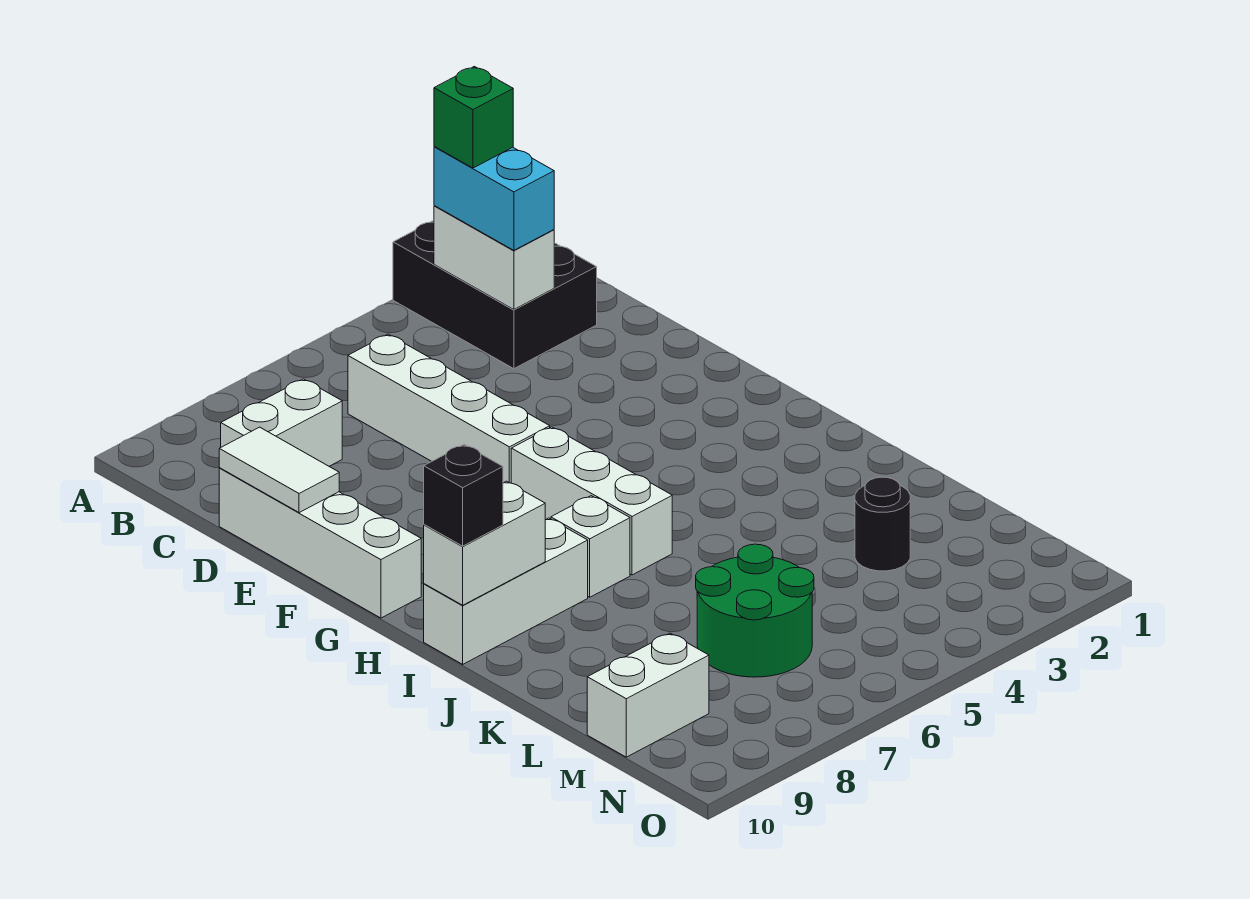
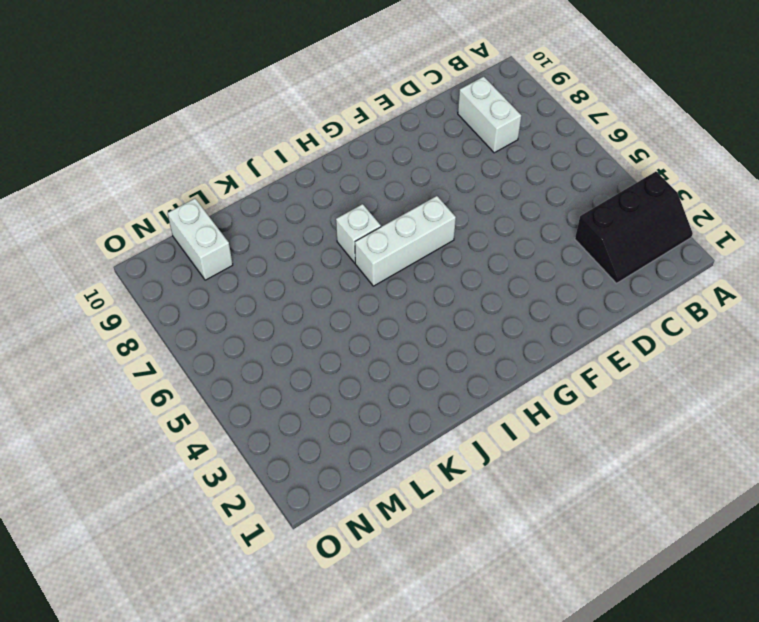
black slope A2:C3 level 1 top 3 -> black brick A2:C3 level 1
none -> white brick C6:F6 level 1
none -> white brick D10:G10 level 1
none -> white brick I8:I10 level 1

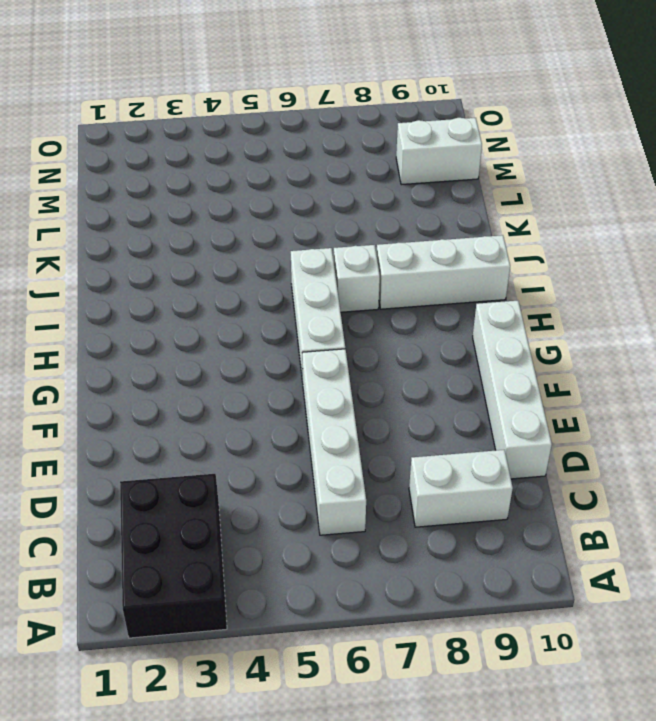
none -> black round brick L3 level 1
none -> green round brick L6:M7 level 1
none -> white brick B3:C3 level 2

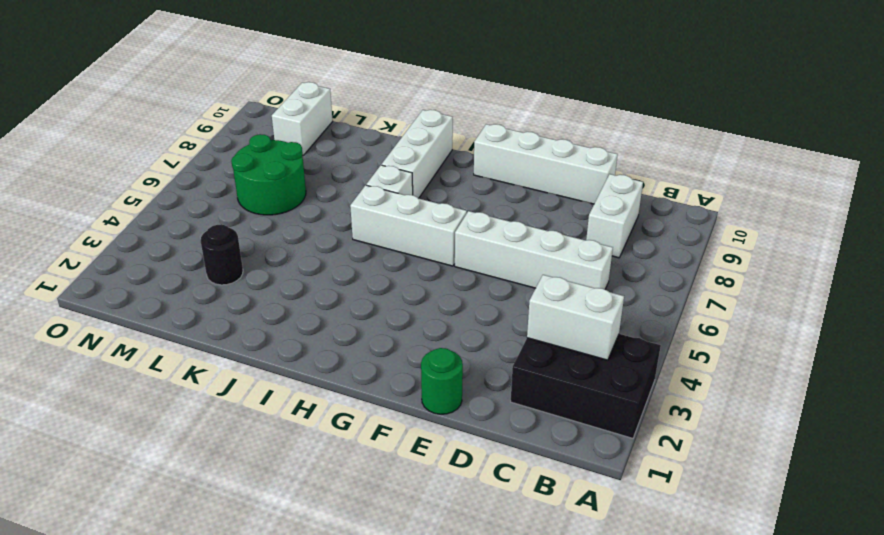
green round brick E1 level 1 -> none
none -> white tile D10:E10 level 2
none -> white brick I9:I10 level 2
none -> cyan brick B3:C3 level 3

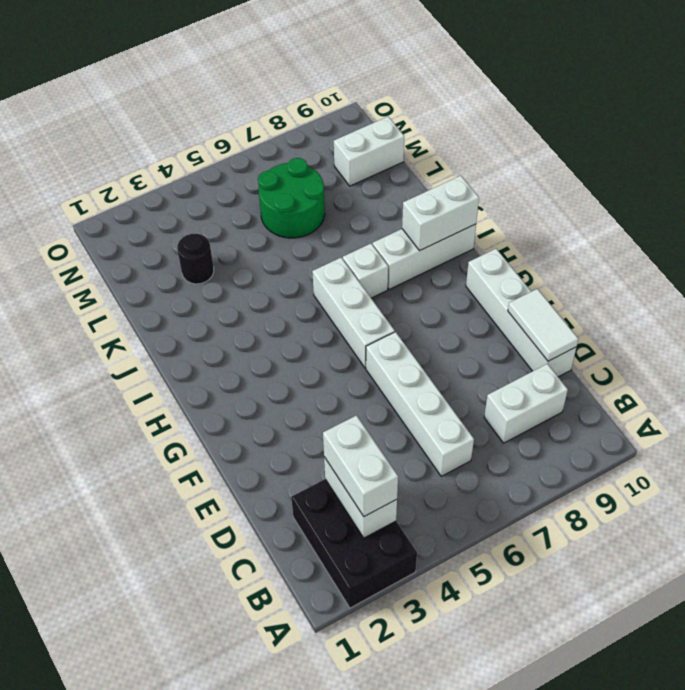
white brick B3:C3 level 3 -> cyan brick B3:C3 level 3
none -> black brick I10 level 3
none -> green brick B3 level 4

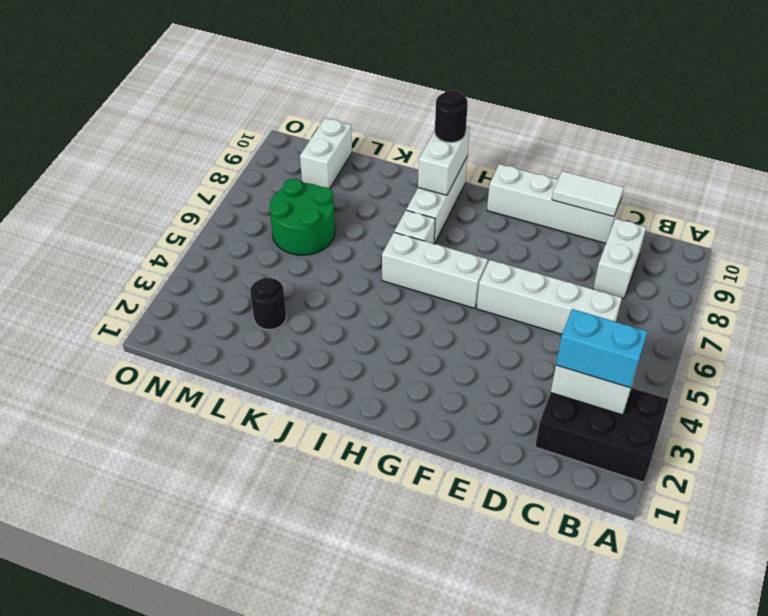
black round brick I10 level 3 -> black brick I10 level 3
none -> green brick B3 level 4

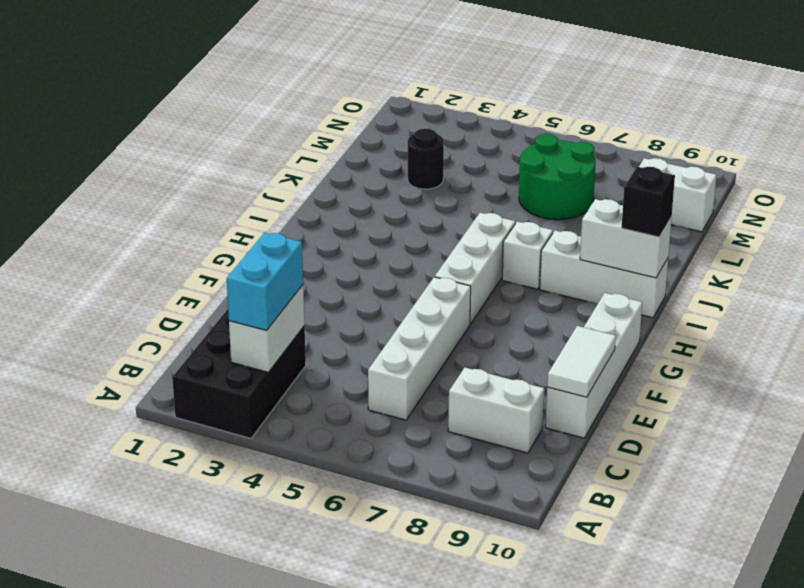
none -> green brick B3 level 4

